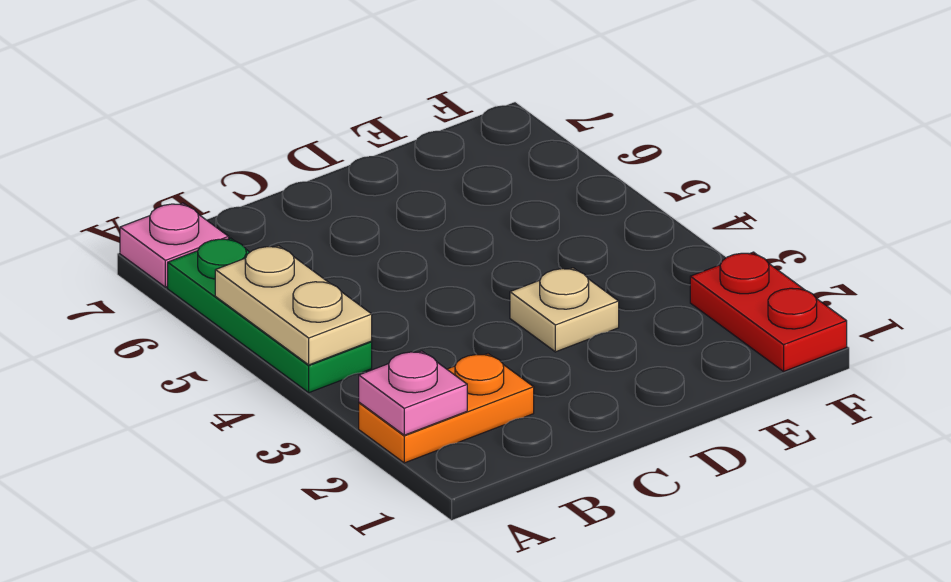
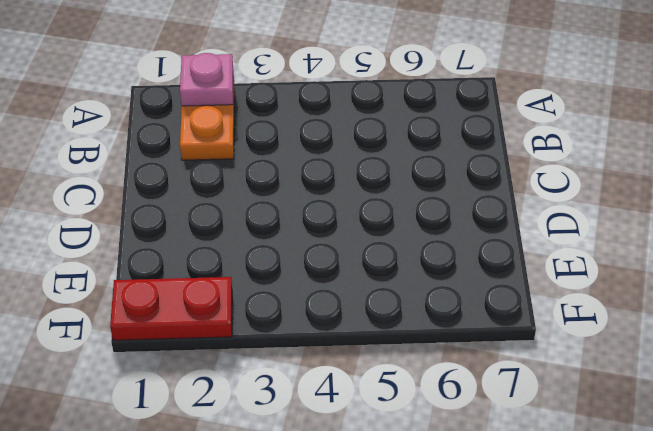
none -> green plate A4:A6 level 1
none -> pink plate A7 level 1

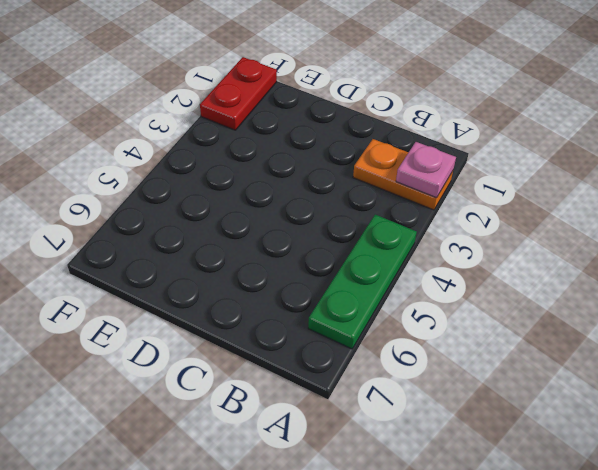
none -> pink plate A7 level 1
none -> tan plate D3 level 1

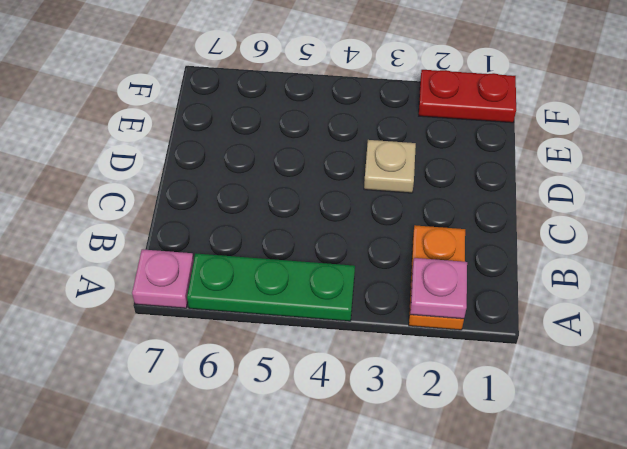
none -> tan plate A4:A5 level 2

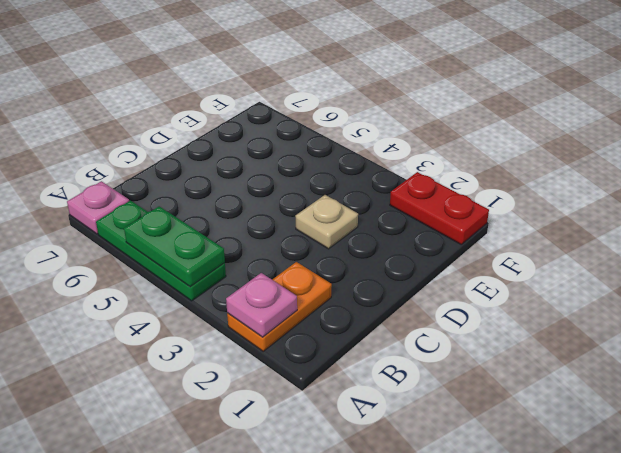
green plate A4:A5 level 2 -> tan plate A4:A5 level 2

